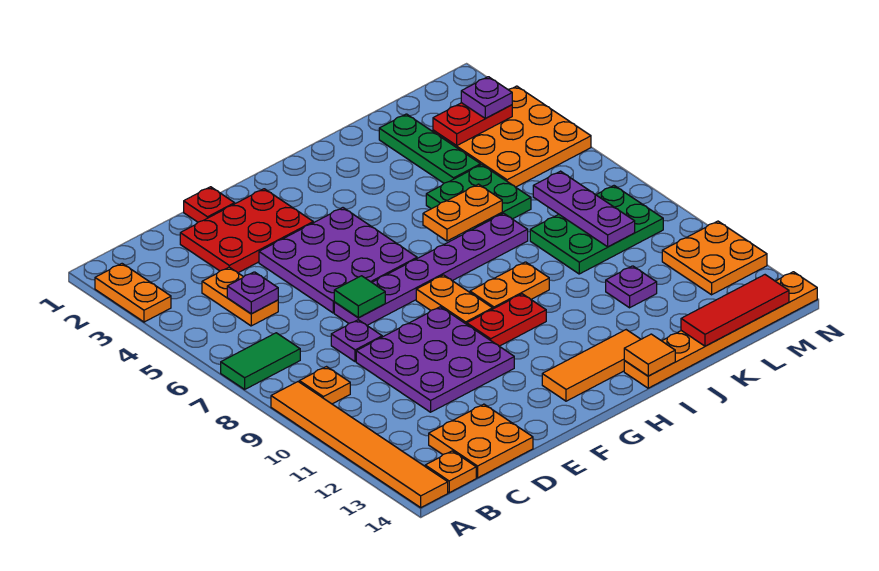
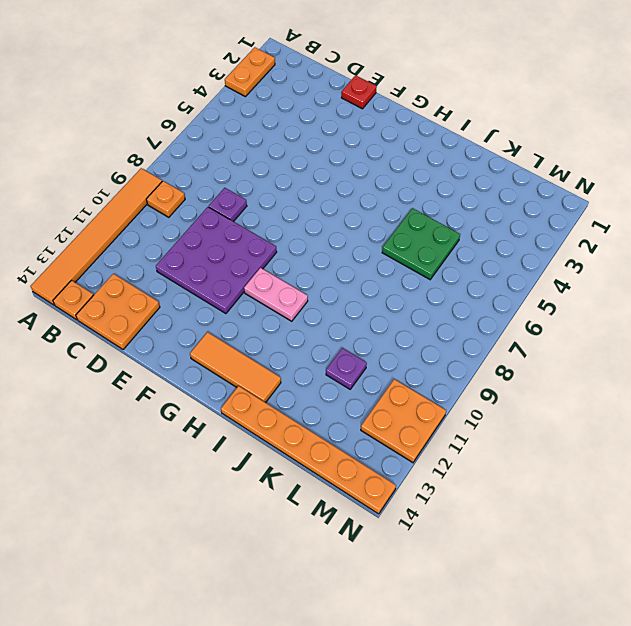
pink plate G10:H10 level 1 -> red plate G10:H10 level 1
none -> green tile A7:B7 level 1
none -> orange plate C4:C5 level 1
none -> red plate D2:F3 level 1
none -> purple plate E4:G6 level 1

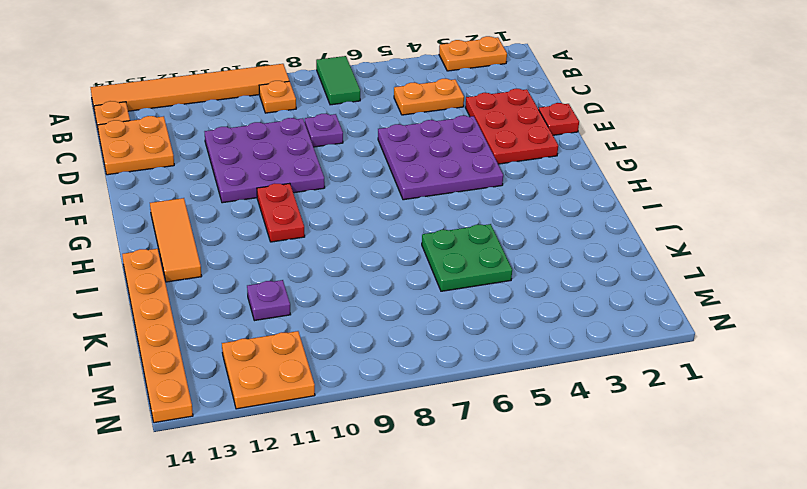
none -> purple plate E7:J7 level 1
none -> orange plate G8:G9 level 1
none -> orange plate H9:I9 level 1
none -> green plate K2:K4 level 1

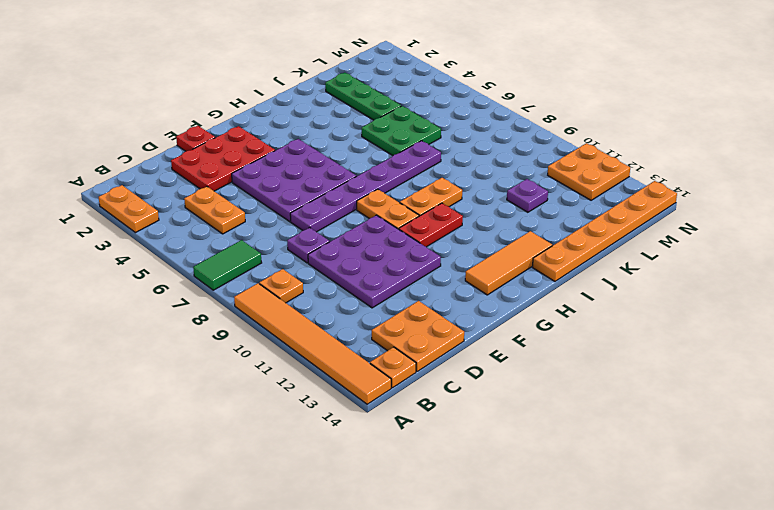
none -> green plate K8:M9 level 1
none -> orange plate L3:N5 level 1
none -> purple plate C5 level 2
none -> green tile E7 level 2

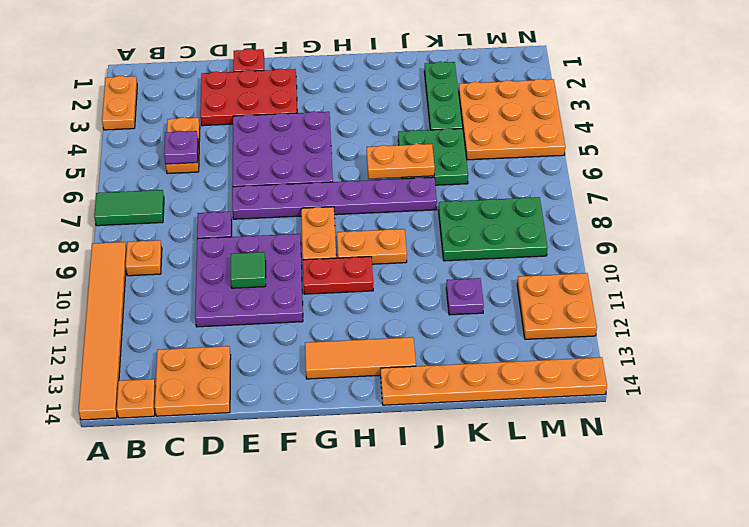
green tile E10 level 2 -> green tile E7 level 2
none -> orange tile I14 level 2
none -> red tile K14:M14 level 2
none -> red plate L3:M3 level 2
none -> purple plate L7:L9 level 2

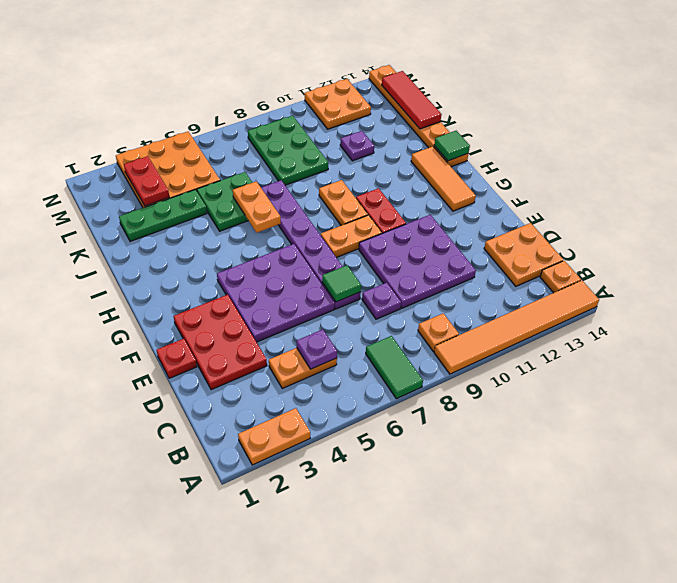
green tile I14 level 2 -> orange tile I14 level 2
none -> purple plate L7:L9 level 2
none -> purple plate M3 level 3

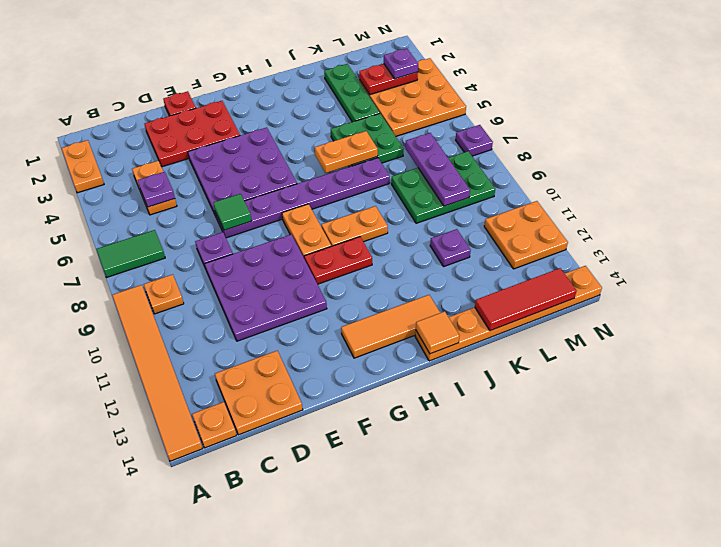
purple plate N7 level 1 -> none

